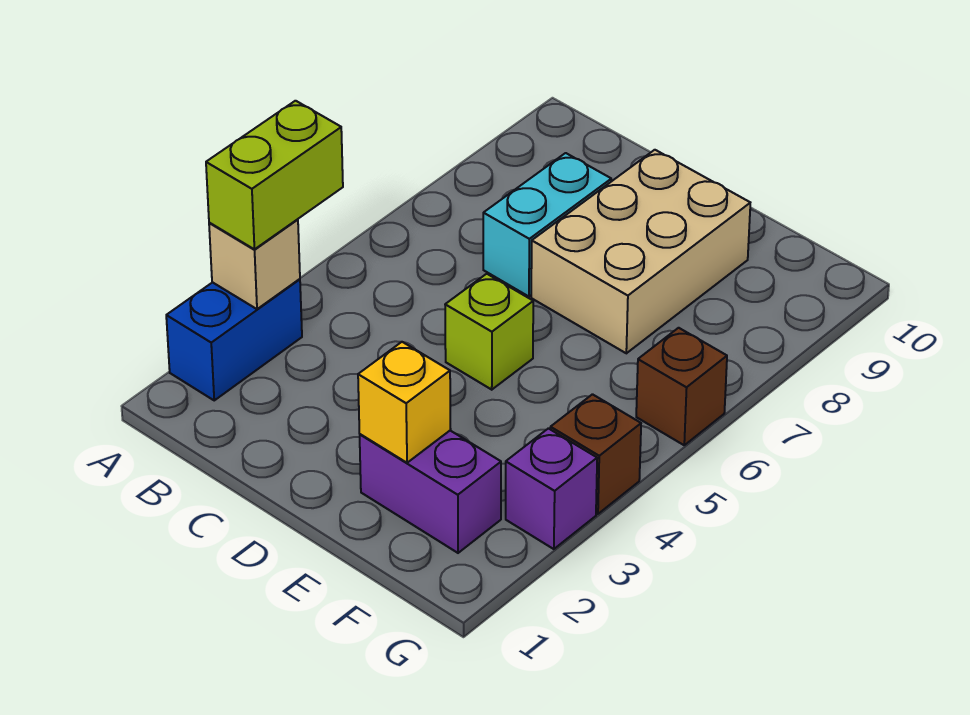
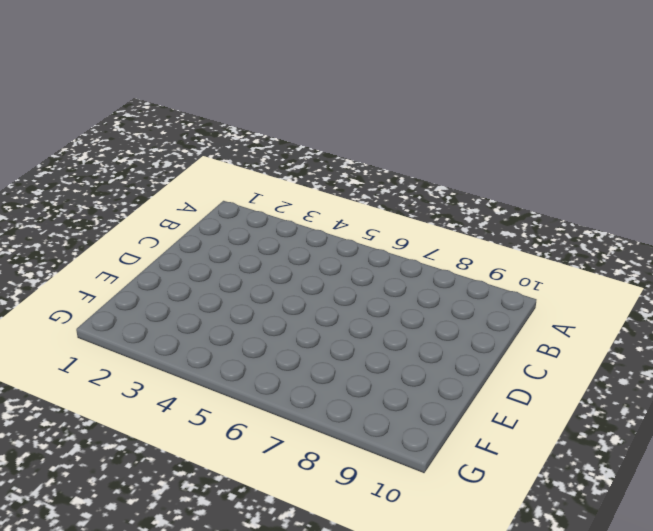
none -> blue brick A2:A3 level 1
none -> cyan brick C7:C8 level 1

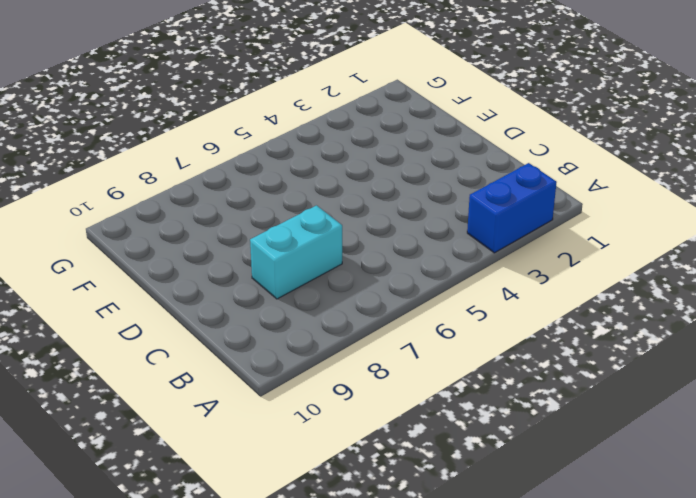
none -> lime brick D5 level 1
none -> tan brick D7:E9 level 1

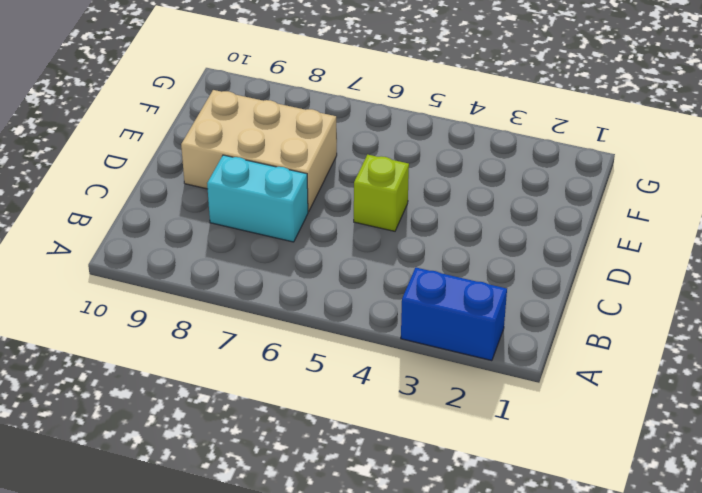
none -> purple brick E2:F2 level 1
none -> purple brick G3 level 1

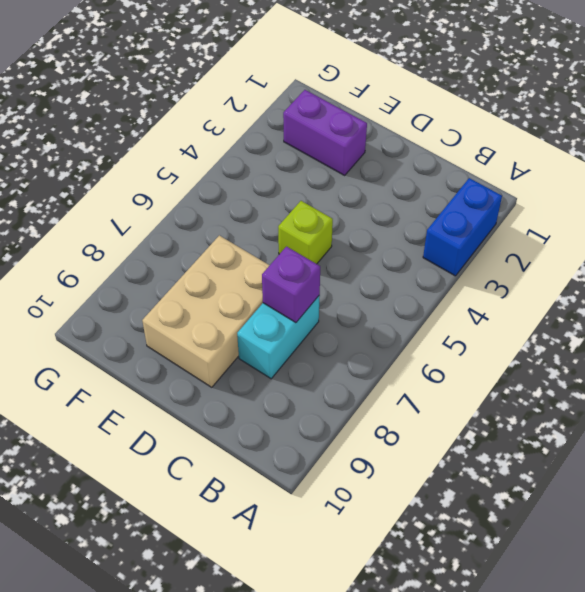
purple brick C7 level 2 -> purple brick G3 level 1
none -> brown brick G4 level 1
none -> brown brick G6 level 1

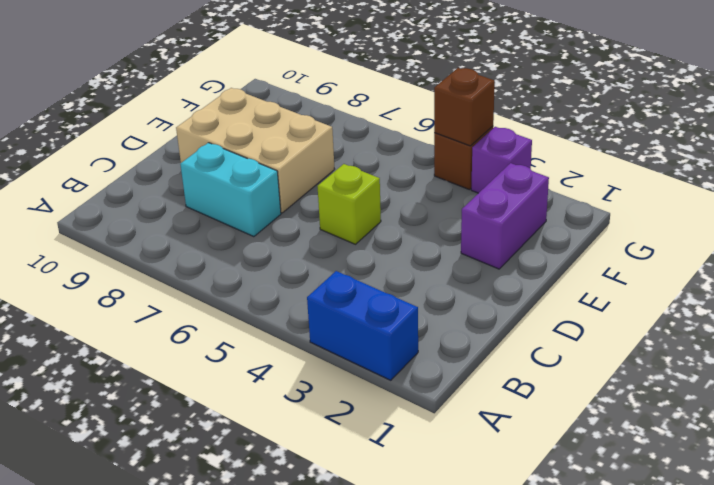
brown brick G4 level 2 -> brown brick G6 level 1
none -> tan brick A3 level 2
none -> yellow brick E2 level 2

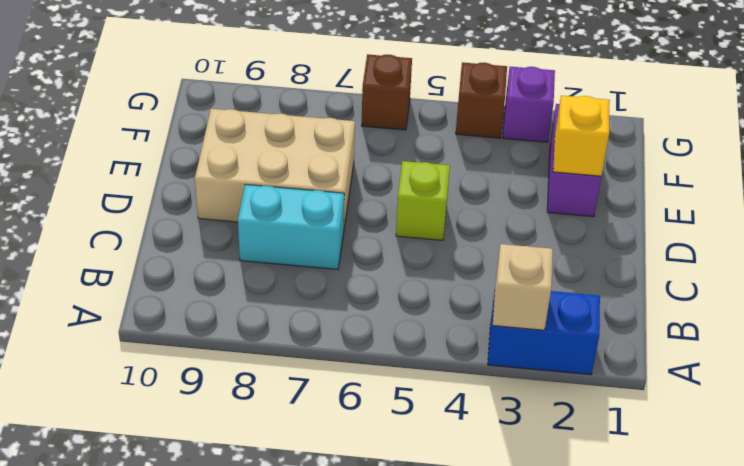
none -> lime brick A3:A4 level 3

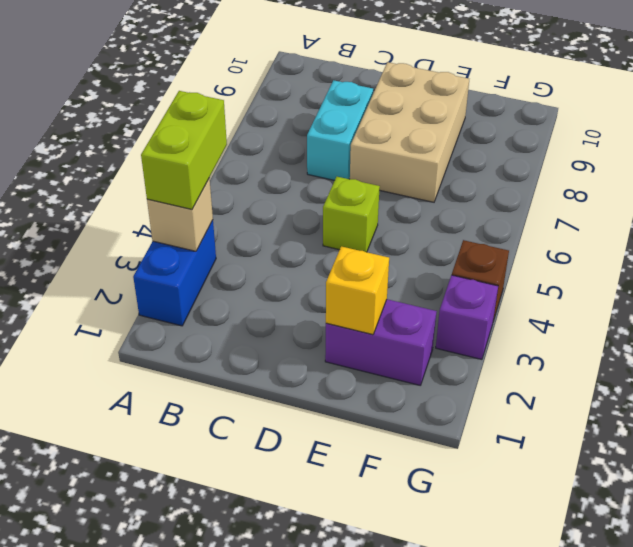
none -> brown brick G6 level 1

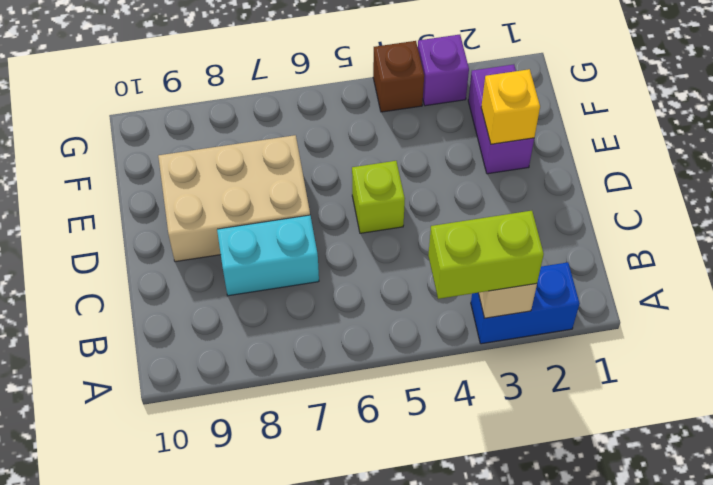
none -> brown brick G6 level 1

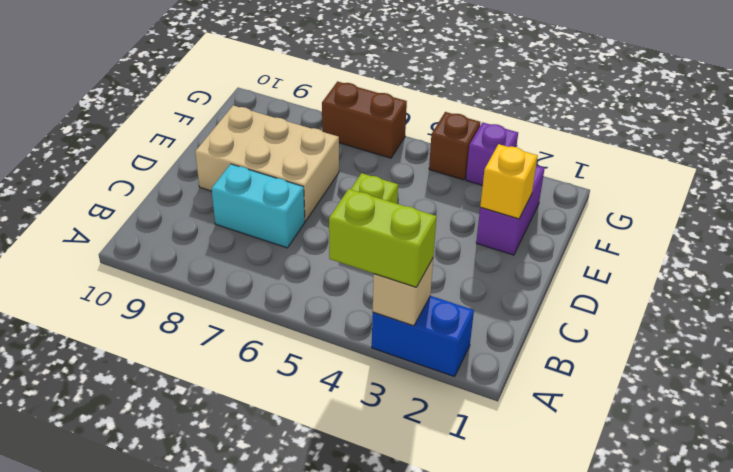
brown brick G6:G7 level 1 -> brown brick G6 level 1

